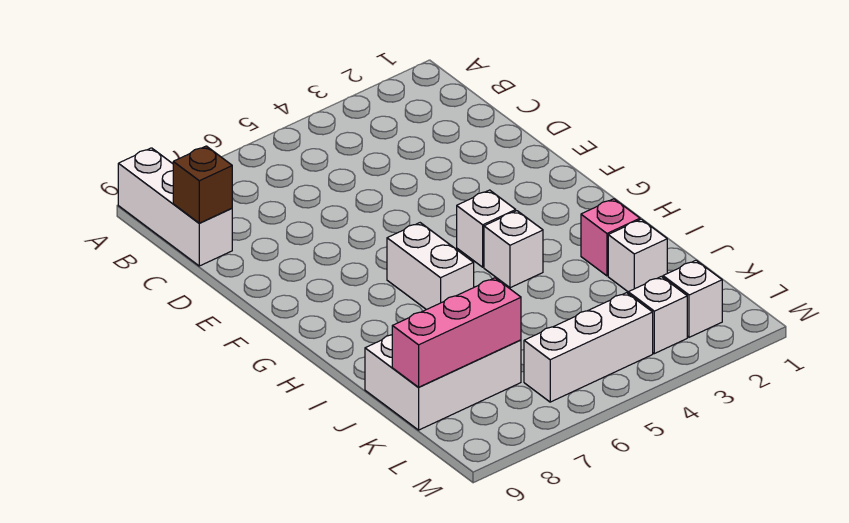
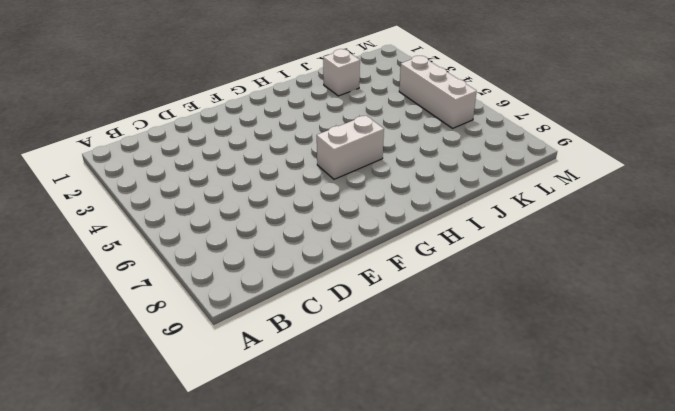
none -> white brick A9:C9 level 1
none -> white brick G4 level 1
none -> white brick H4 level 1

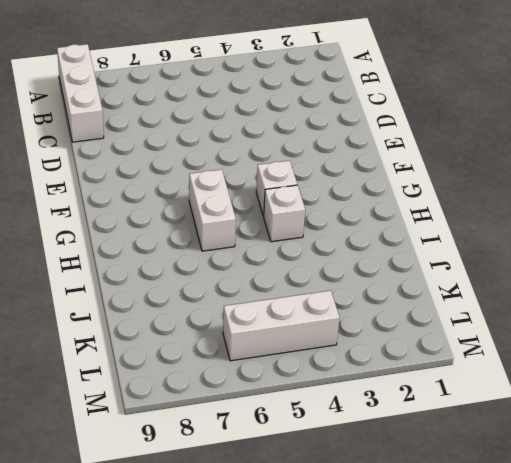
none -> pink brick I2 level 1
none -> white brick J2 level 1
none -> white brick J7:K9 level 1

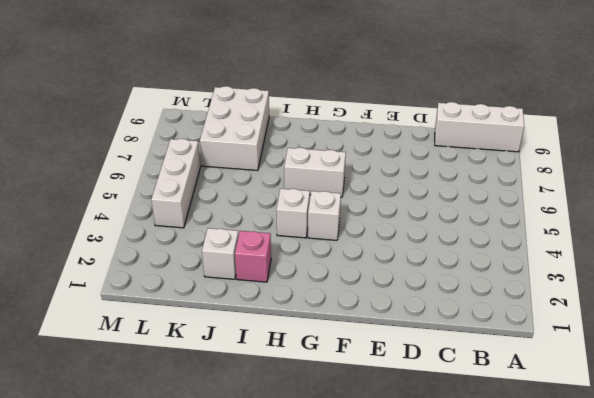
none -> white brick L2 level 1
none -> white brick L3 level 1
none -> brown brick C9 level 2

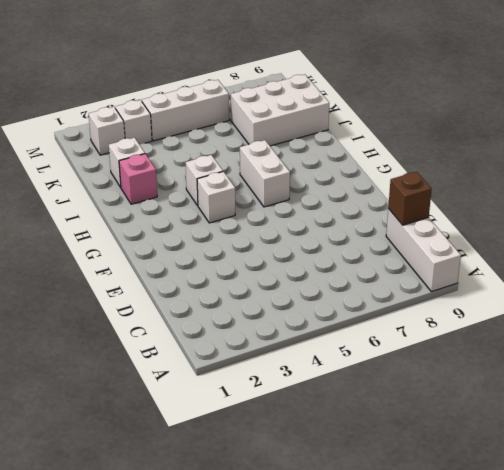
none -> pink brick K7:K9 level 2

